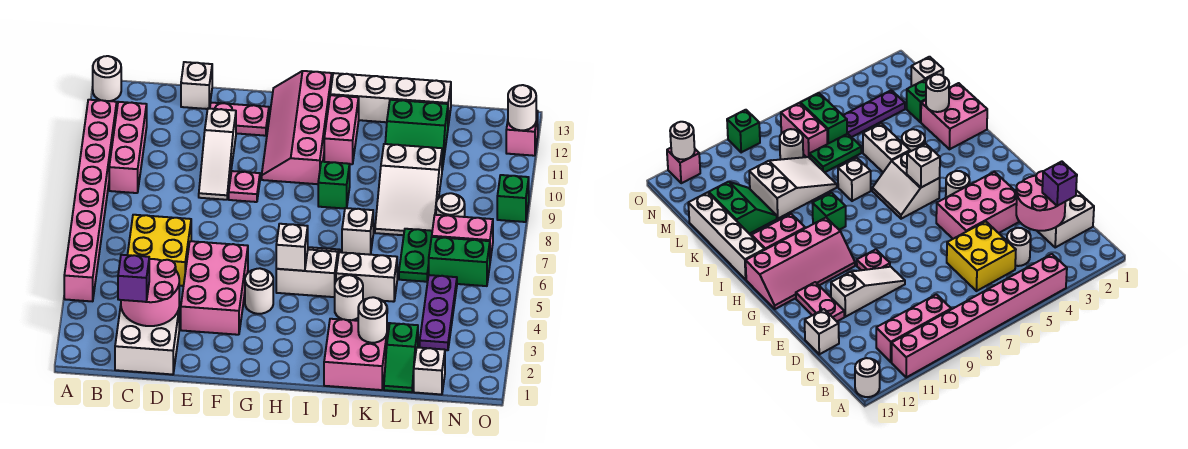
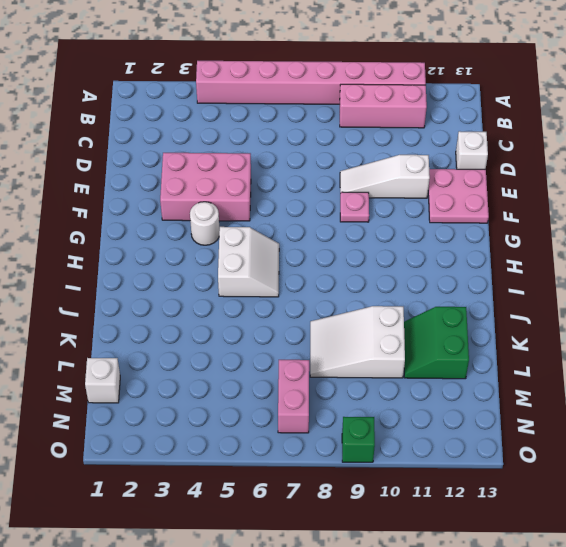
pink plate E12:F13 level 1 -> pink plate E12:F12 level 1
none -> white round brick A13 level 1
none -> white brick C1:D2 level 1
none -> white round brick C4 level 1
none -> yellow brick C5:D6 level 1

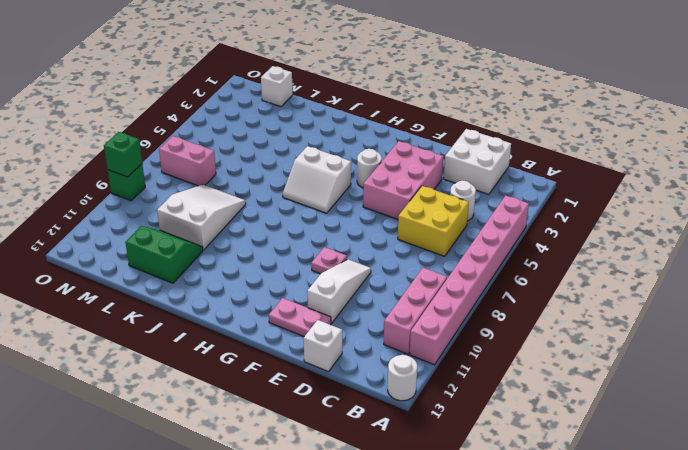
green brick O9 level 2 -> green brick I9 level 1
none -> pink slope G10:H13 level 1 top H
none -> pink brick I11:I12 level 1
none -> white brick I13:L13 level 1
none -> pink brick J1:K2 level 1

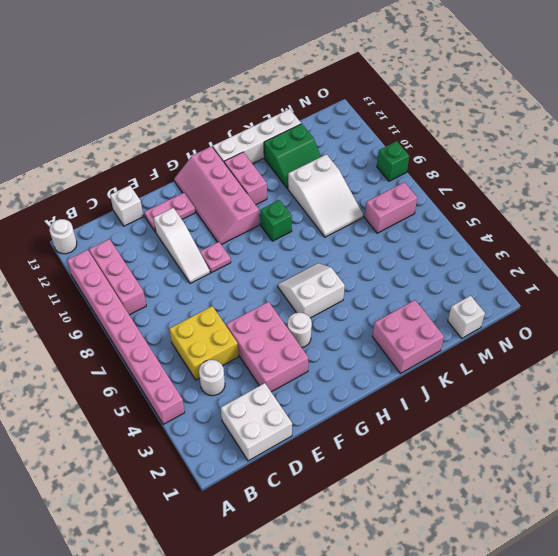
none -> white round brick J4 level 1
none -> white brick J5:K5 level 1
none -> white brick J7 level 1
none -> green slope L1:L2 level 1 top 2

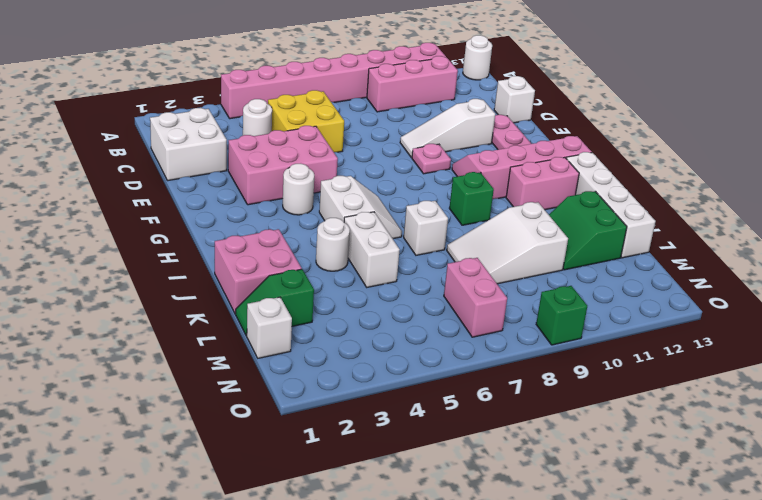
none -> green plate L6:L7 level 1
none -> purple plate M3:M5 level 1
none -> green brick M6:N6 level 1
none -> white round brick M8 level 1

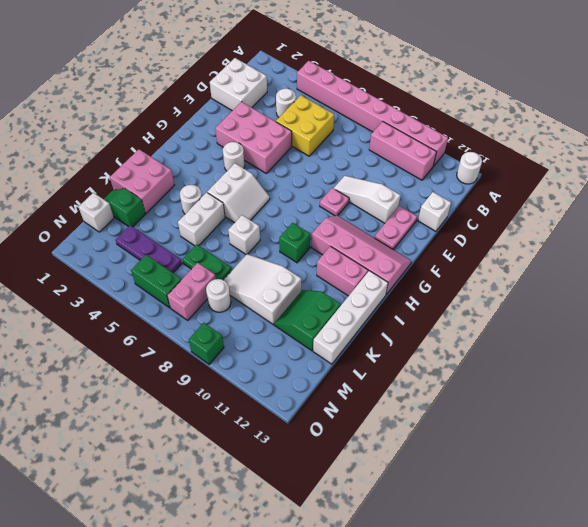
green brick N5:N6 level 1 -> green brick M6:N6 level 1
none -> pink brick O12 level 1
none -> pink round brick C2:D3 level 2
none -> white brick H5 level 2
none -> white round brick K2 level 2

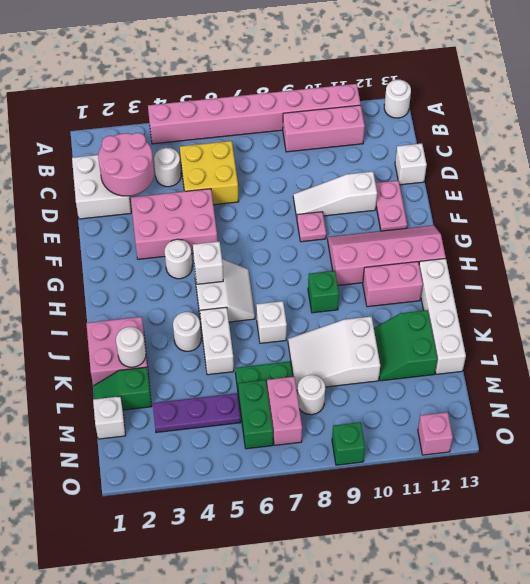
none -> white round brick O12 level 2
none -> purple brick C2 level 3

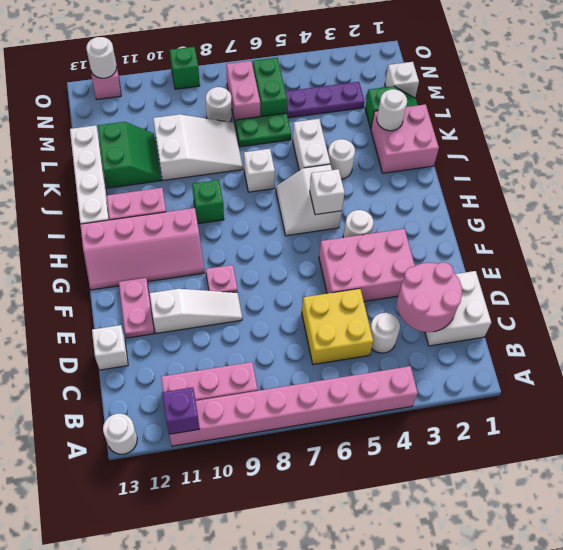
purple brick A11 level 2 -> purple brick C2 level 3

